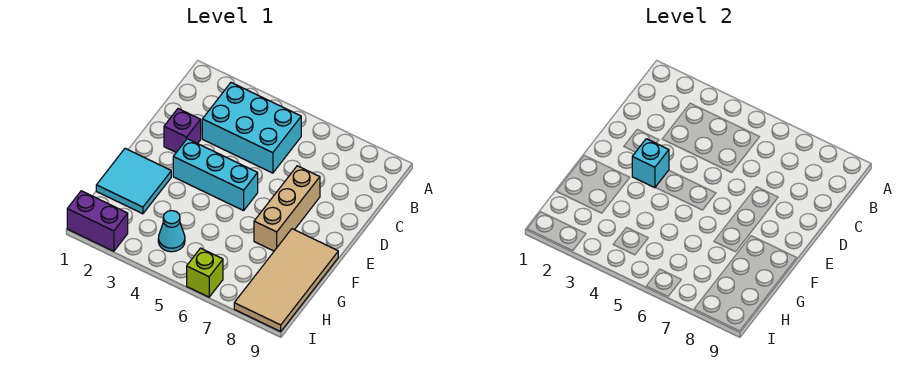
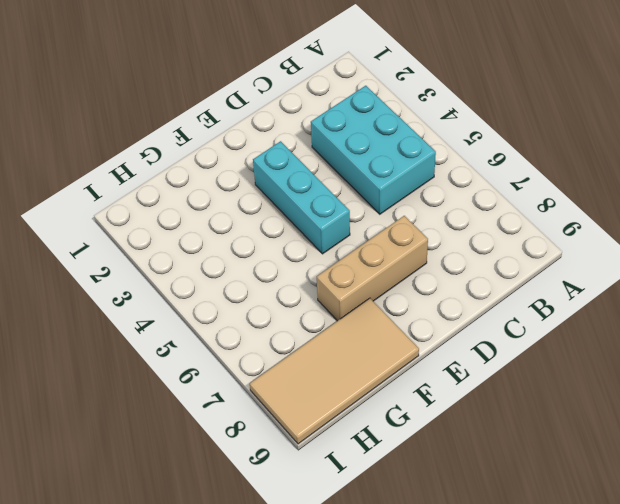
none -> purple brick D2 level 1
none -> cyan tile F1:G2 level 1

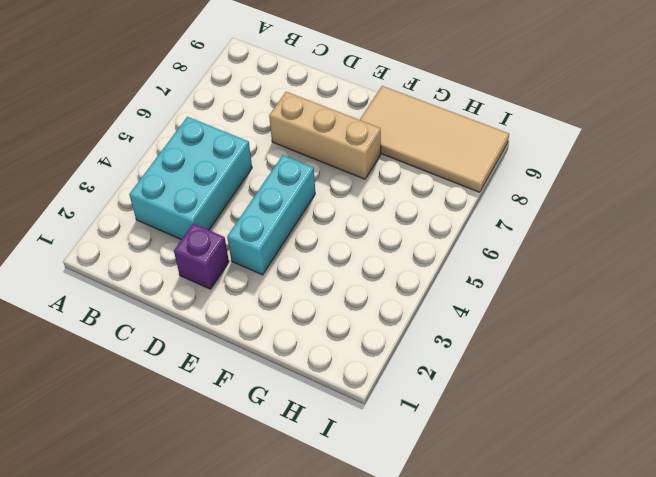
none -> cyan tile F1:G2 level 1
none -> cyan cone H4 level 1

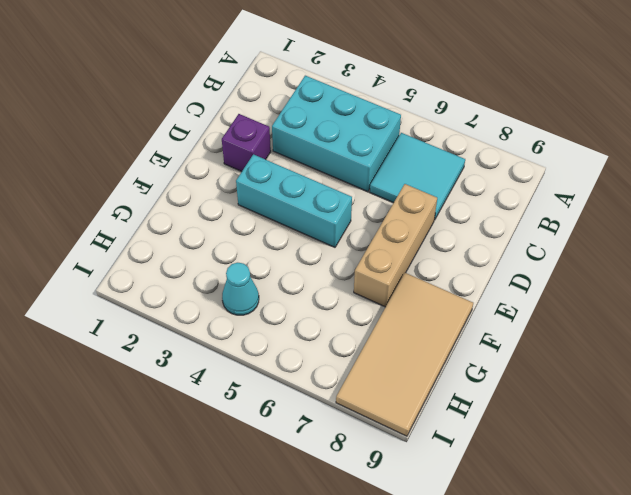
cyan tile B6:C7 level 1 -> cyan tile F1:G2 level 1
none -> purple brick I1:I2 level 1
none -> lime brick I6 level 1

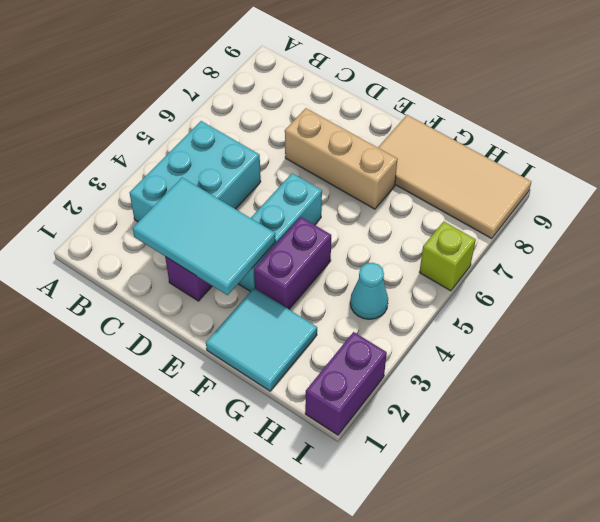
cyan tile C2:E3 level 2 -> cyan brick E3 level 2
purple brick F3:F4 level 1 -> none

